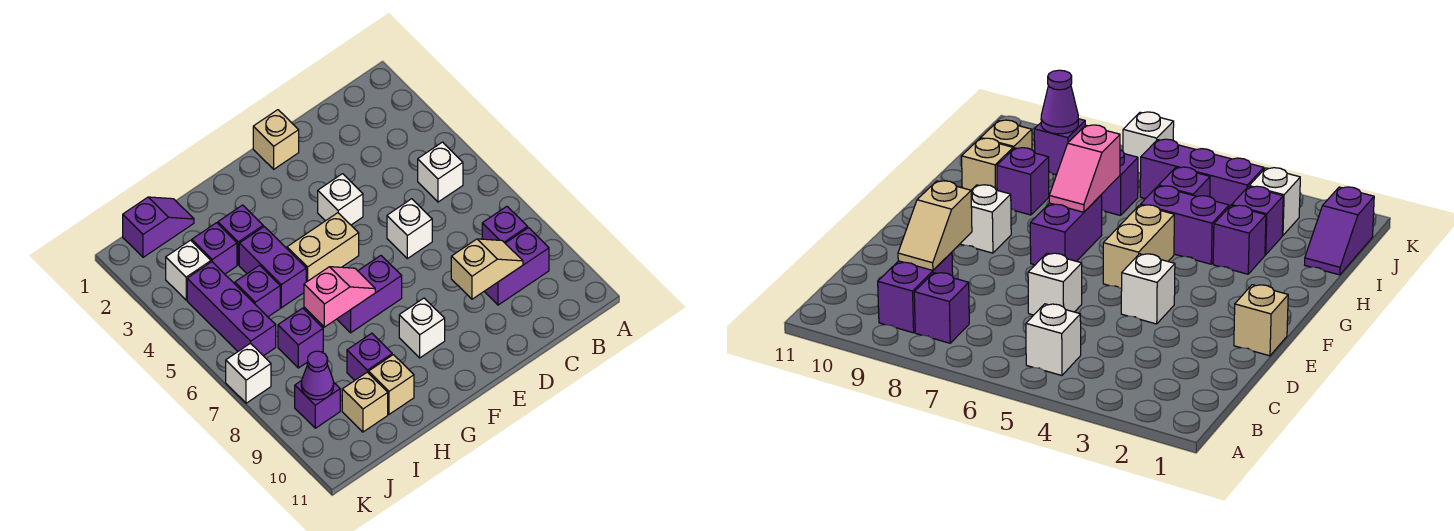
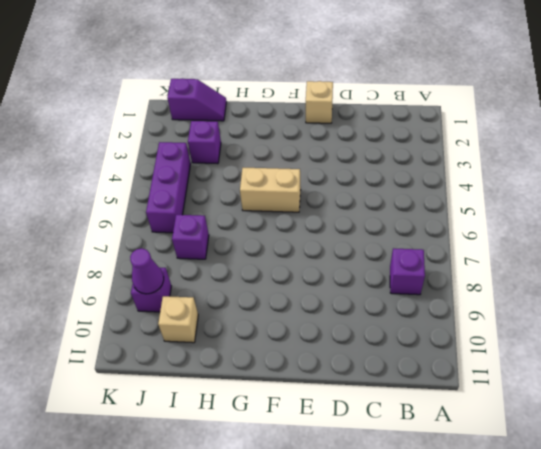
none -> white brick B5 level 1
none -> purple brick B9:C9 level 1
none -> white brick D6 level 1

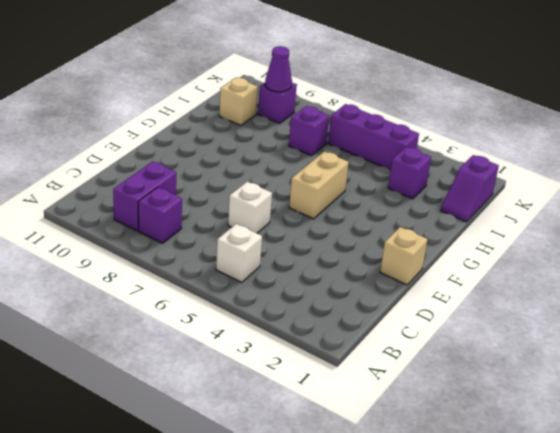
none -> white brick E4 level 1
none -> purple brick F7:G7 level 1
none -> white brick F9 level 1

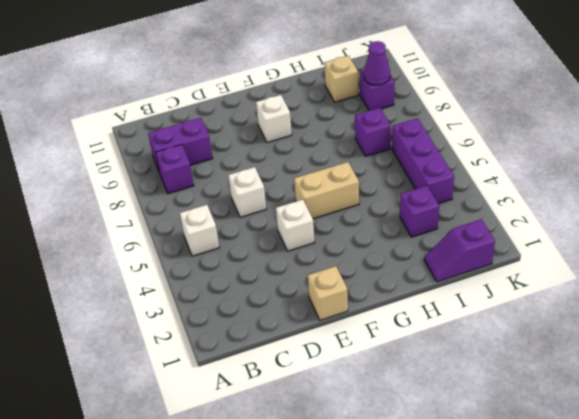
none -> purple brick F7:G7 level 1
none -> purple brick H3 level 1
none -> purple brick H4:H5 level 1

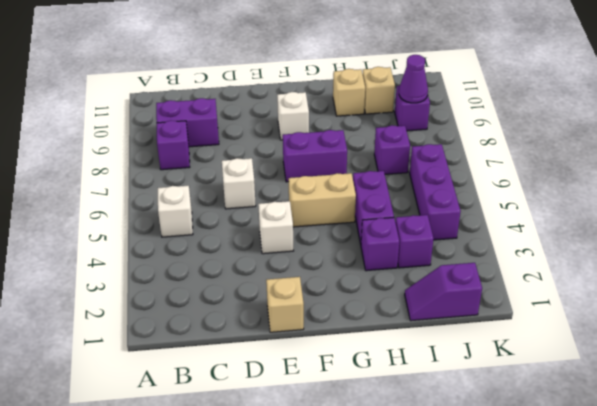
none -> purple brick H9 level 1
none -> purple brick I5 level 1
none -> white brick J3 level 1

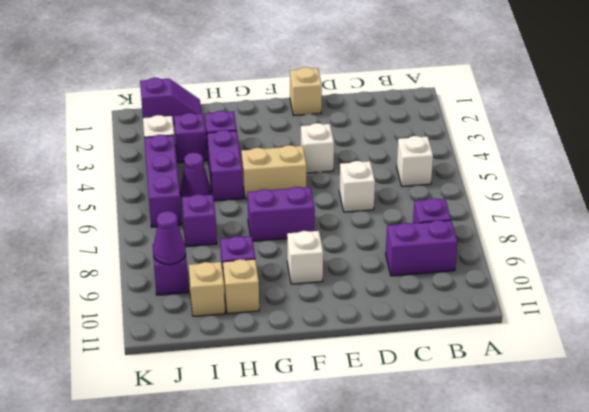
purple cone I5 level 1 -> purple brick I5 level 1
none -> white brick K7 level 1
none -> tan slope C9:D9 level 2 top D
none -> pink slope G7:H7 level 2 top H

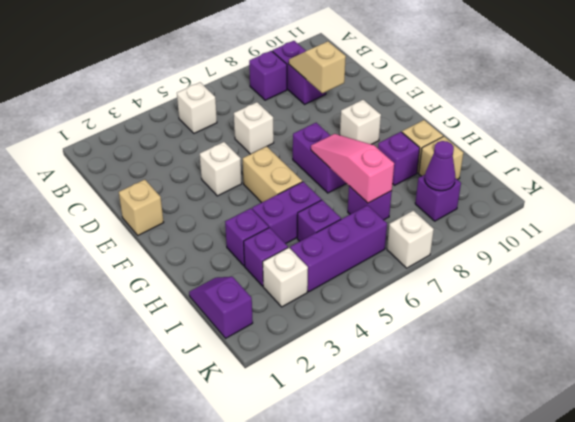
pink slope G7:I7 level 2 top I -> pink slope G7:H7 level 2 top H

